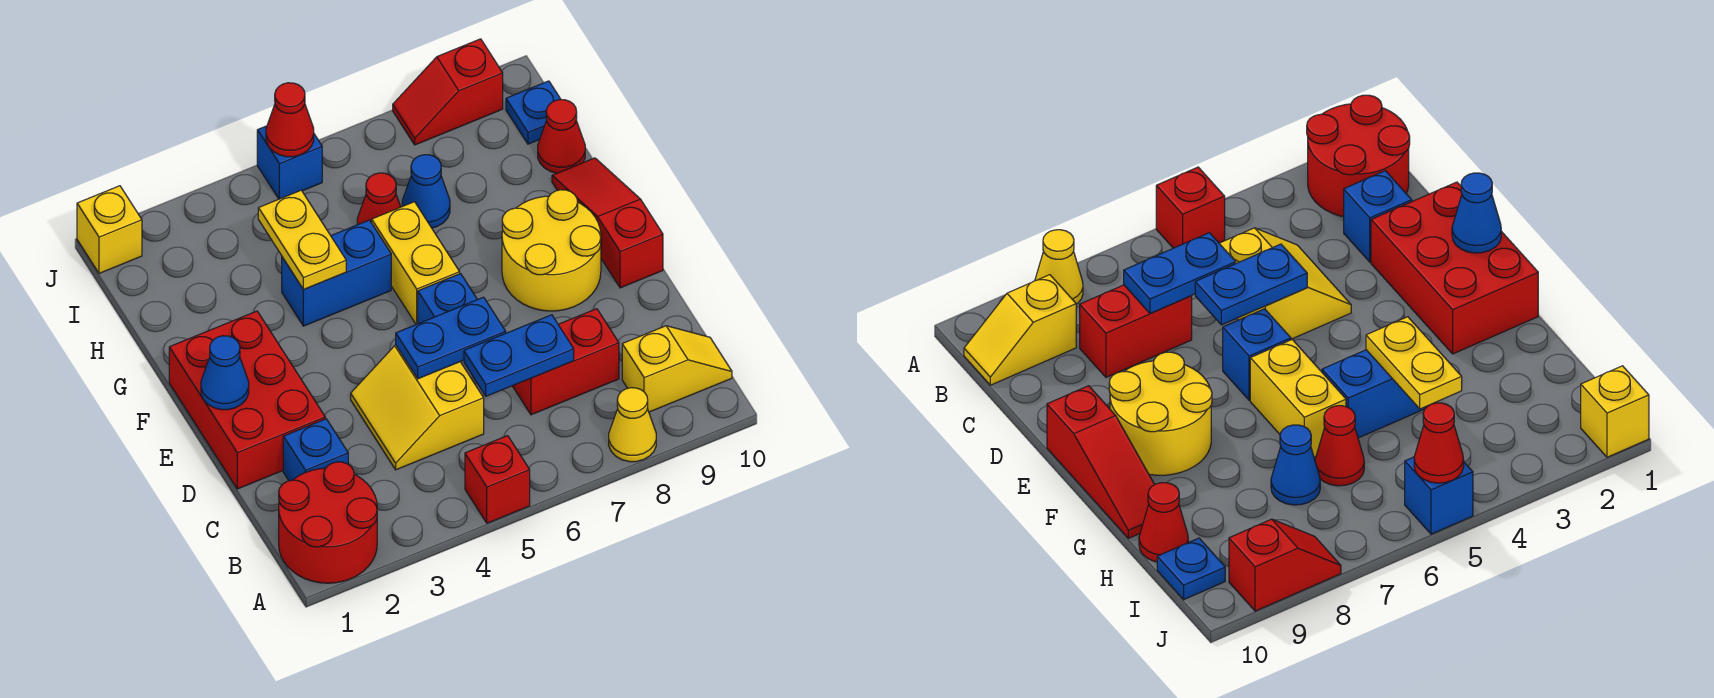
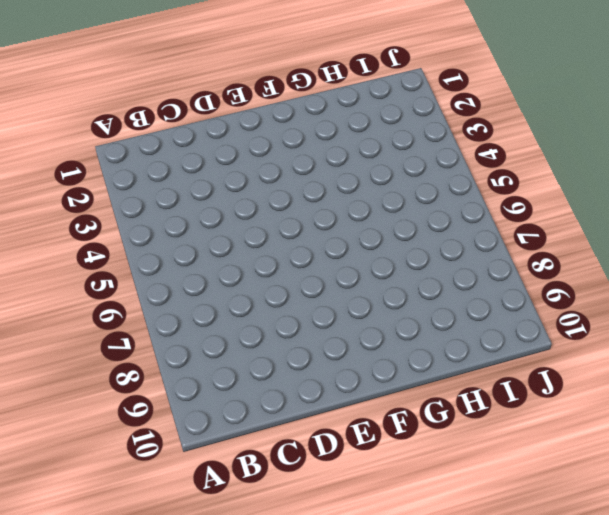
none -> red round brick A1:B2 level 1
none -> red brick A5 level 1
none -> yellow cone A8 level 1

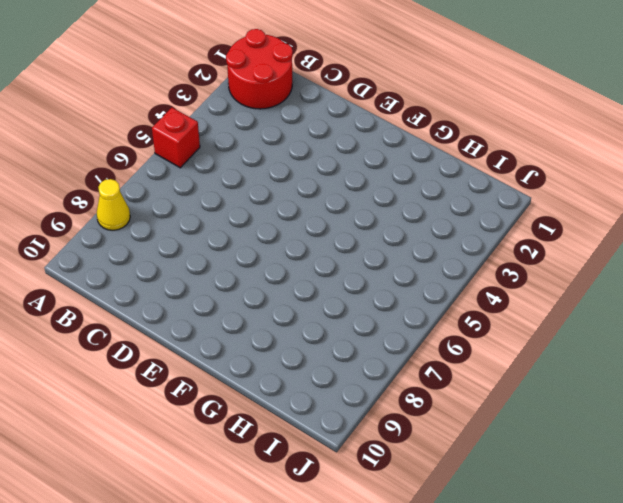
none -> yellow slope B9:B10 level 1 top 9
none -> blue brick C2 level 1
none -> yellow slope C4:D5 level 1 top 5

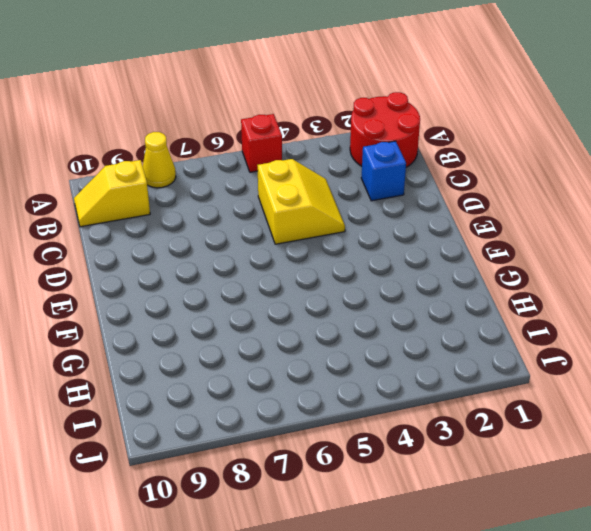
none -> red brick C7:C8 level 1
none -> red brick D1:F2 level 1
none -> blue brick E6 level 1

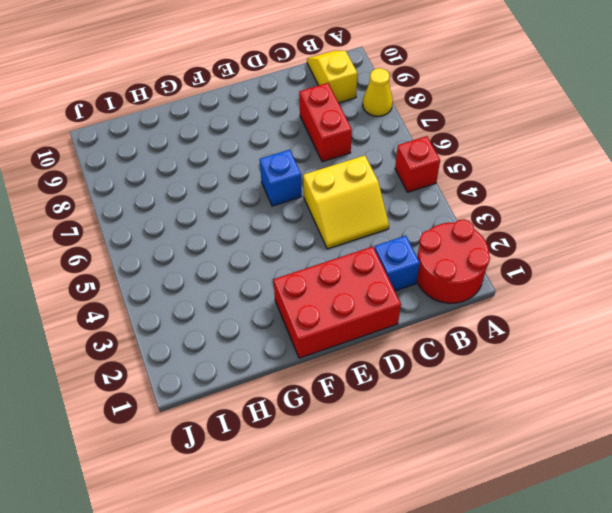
none -> yellow round brick E8:F9 level 1
none -> red slope E10:G10 level 1 top E
none -> yellow brick F6:G6 level 1

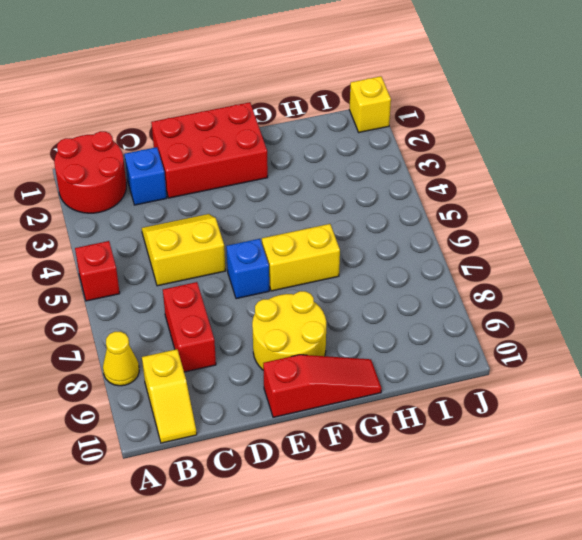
none -> blue brick G4:G5 level 1
none -> red cone H6 level 1
none -> blue cone H7 level 1

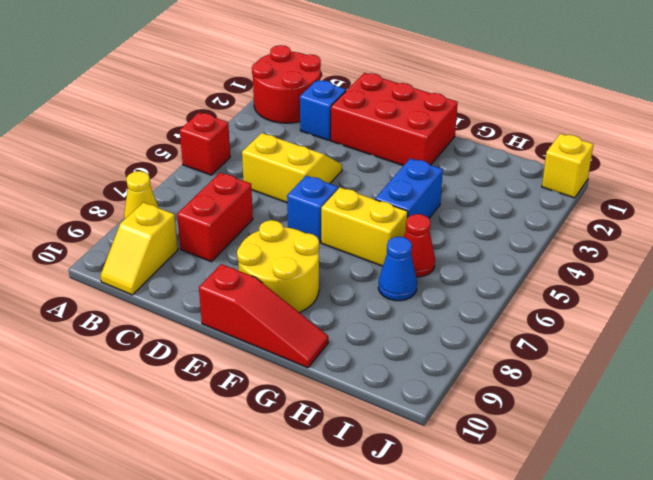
none -> red cone H10 level 1
none -> blue plate I10 level 1
none -> blue brick J5 level 1

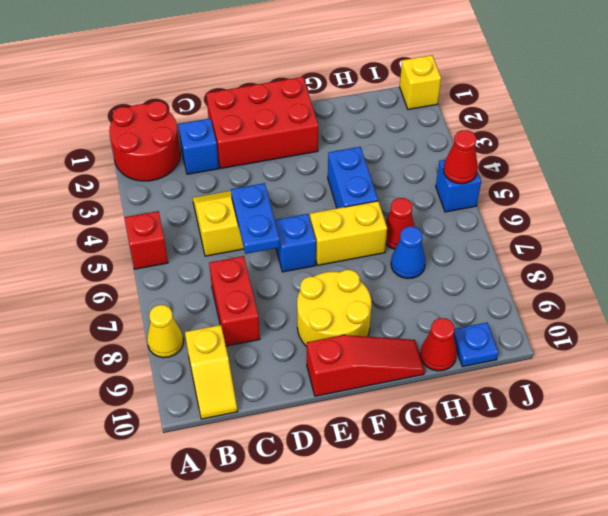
none -> red slope J8:J9 level 1 top 9
none -> blue plate C6:C7 level 2
none -> blue cone E1 level 2

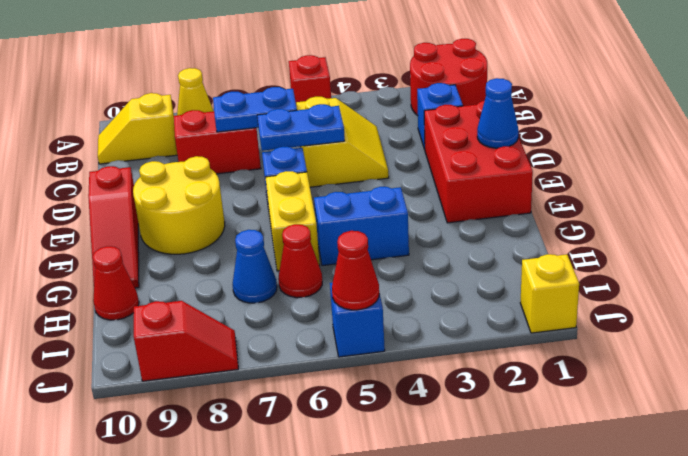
none -> blue plate I10 level 1
none -> yellow plate G4:H4 level 2

